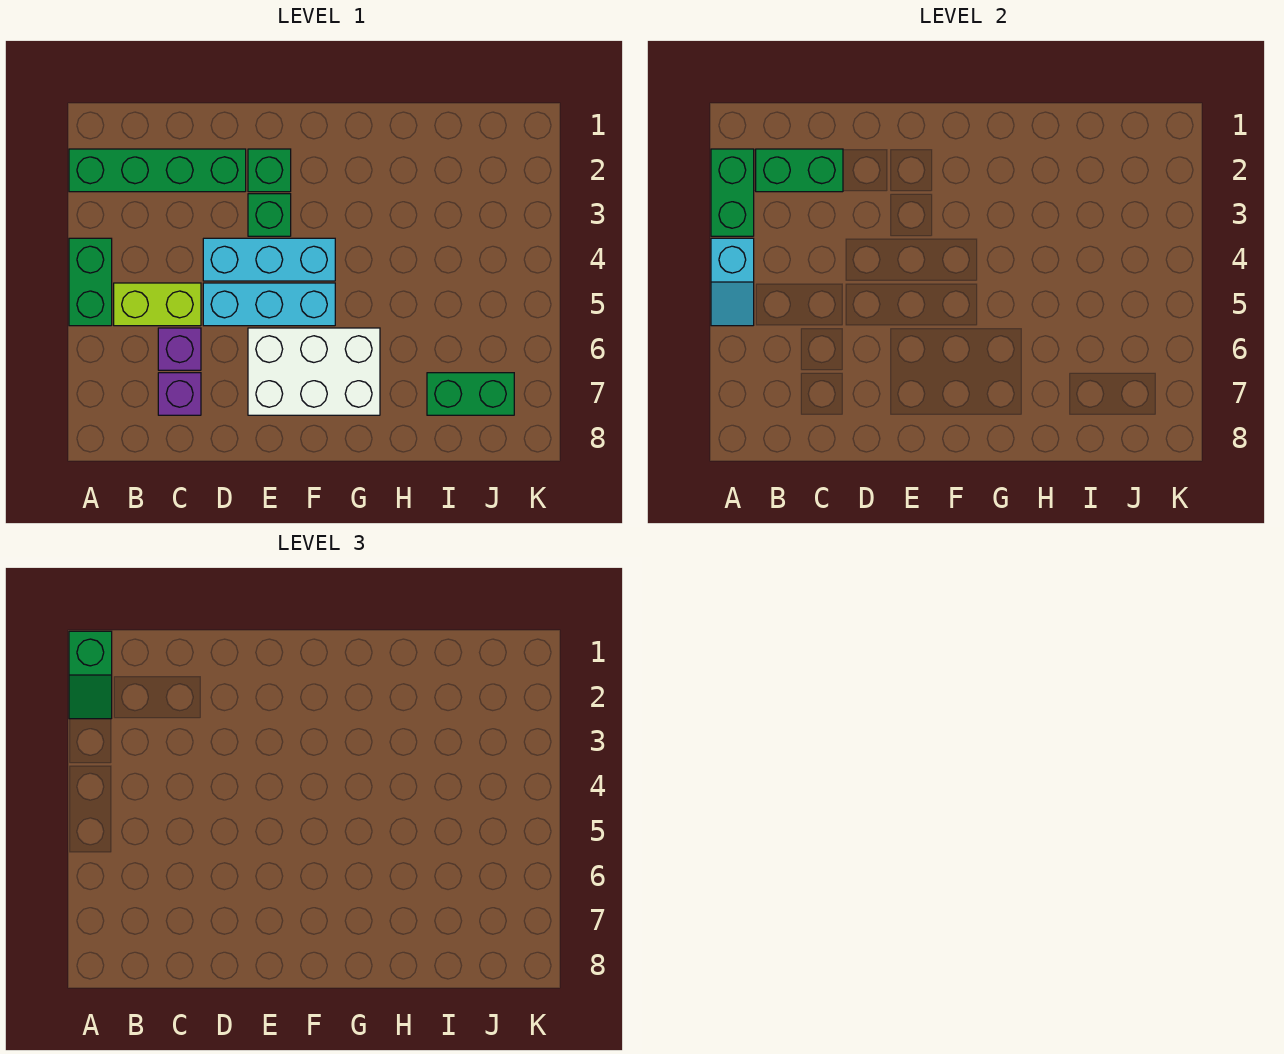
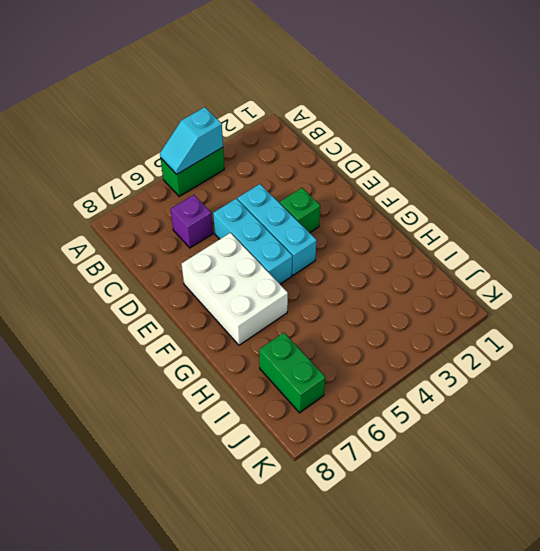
none -> green brick A2:D2 level 1
none -> lime brick B5:C5 level 1
none -> purple brick C7 level 1

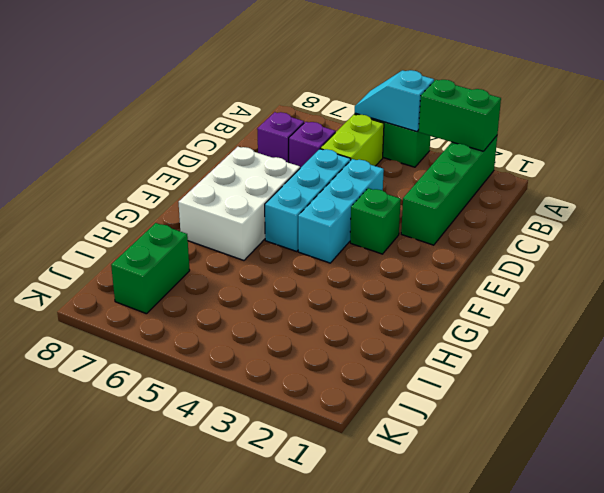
none -> green brick E2 level 1
none -> green brick B2:C2 level 2
none -> green slope A1:A2 level 3 top 1

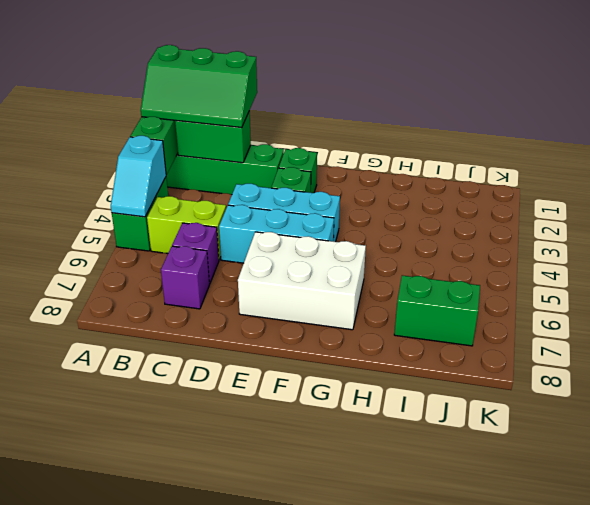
green slope A1:C2 level 3 top 1 -> green slope A1:A2 level 3 top 1

